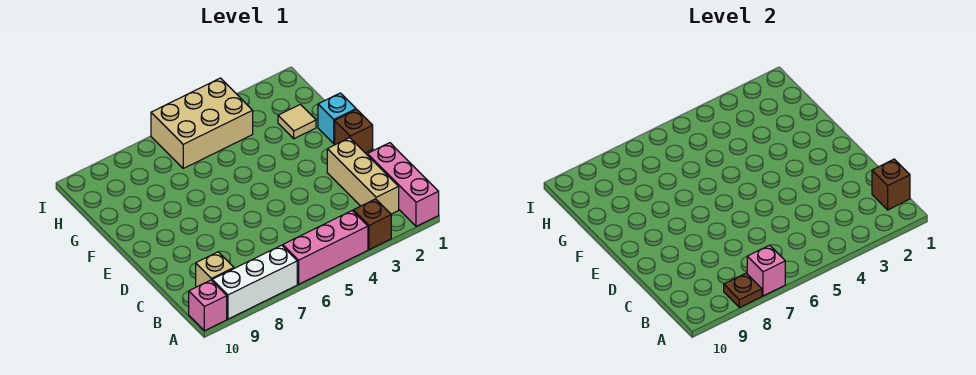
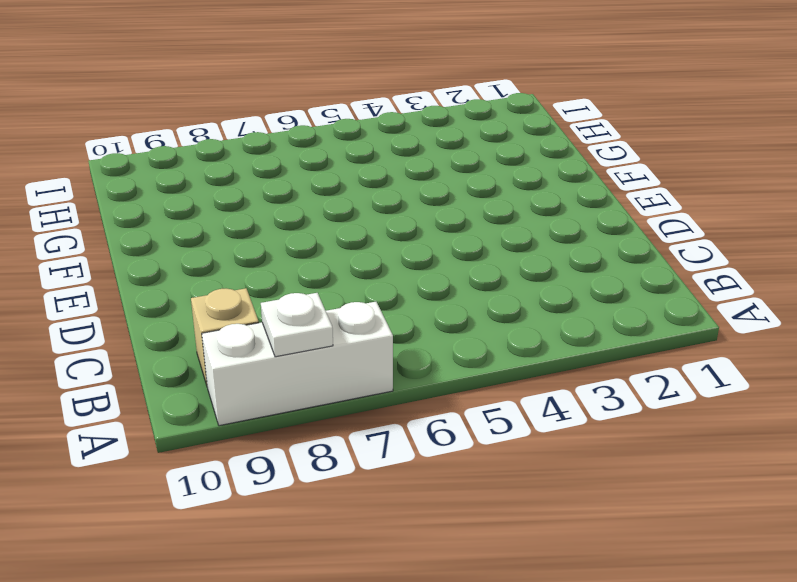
white plate A8 level 2 -> brown plate A8 level 2
none -> pink brick A1:C1 level 1
none -> brown brick A3 level 1
none -> pink brick A4:A6 level 1

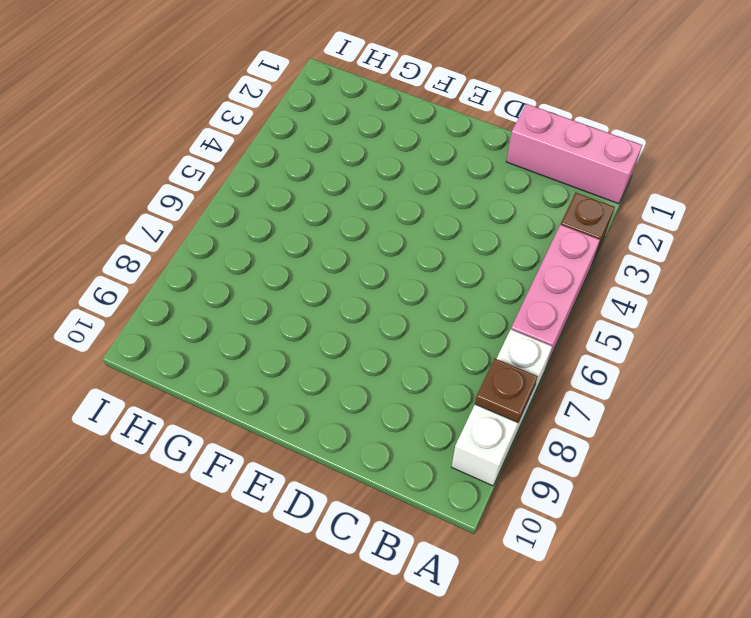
none -> pink brick A10 level 1
none -> tan brick B2:D2 level 1
none -> tan brick B9 level 1

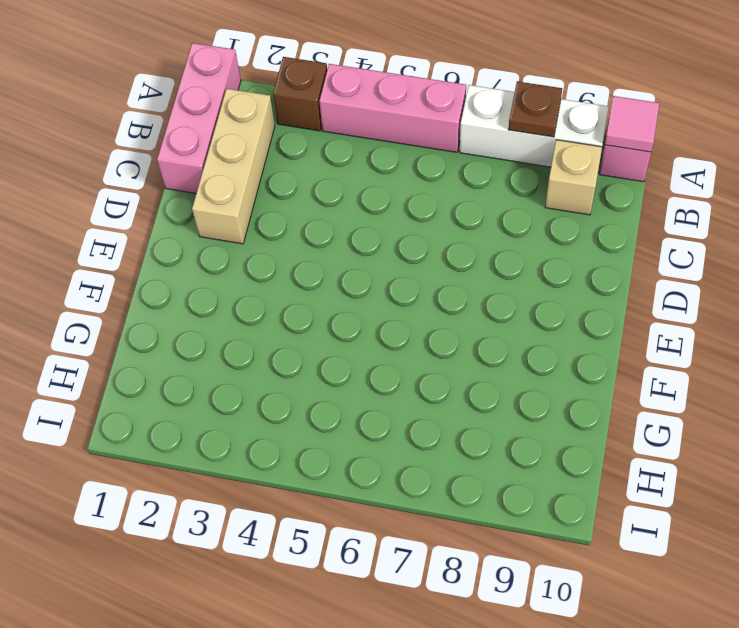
pink tile A10 level 2 -> none
none -> brown brick E1 level 1
none -> cyan brick F1 level 1
none -> tan tile G2 level 1

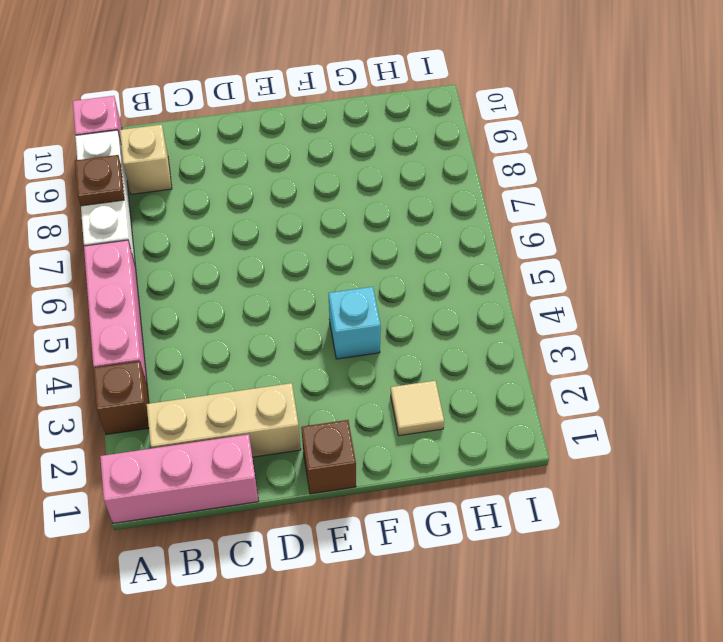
cyan brick F4 level 1 -> cyan brick F1 level 1
none -> tan brick H4:I6 level 1
none -> pink brick A7 level 2
none -> brown brick B1 level 2

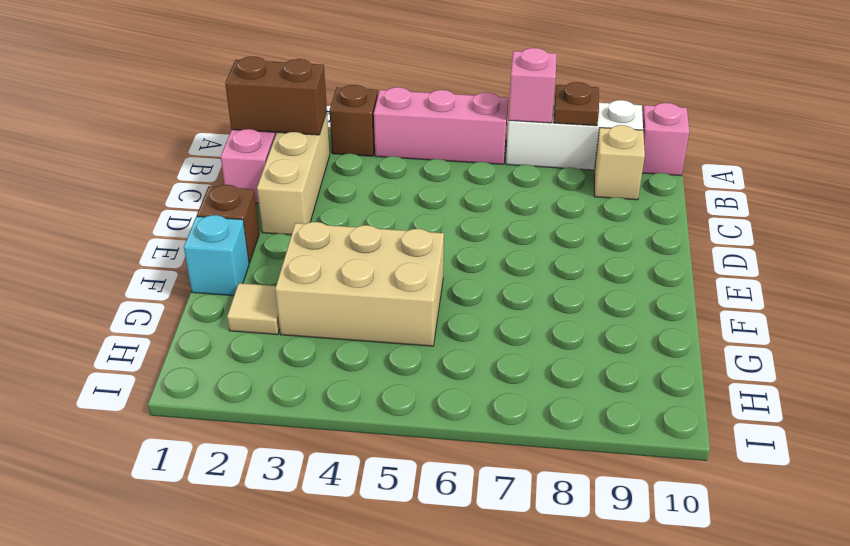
brown brick B1:B2 level 2 -> brown brick B1 level 2
tan brick F3:G5 level 1 -> tan brick H4:I6 level 1

